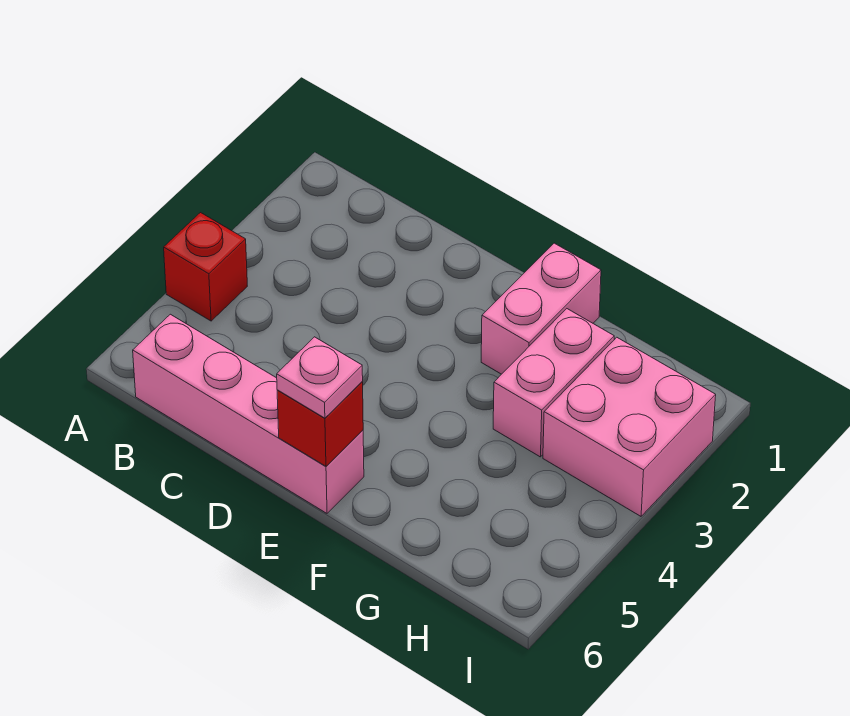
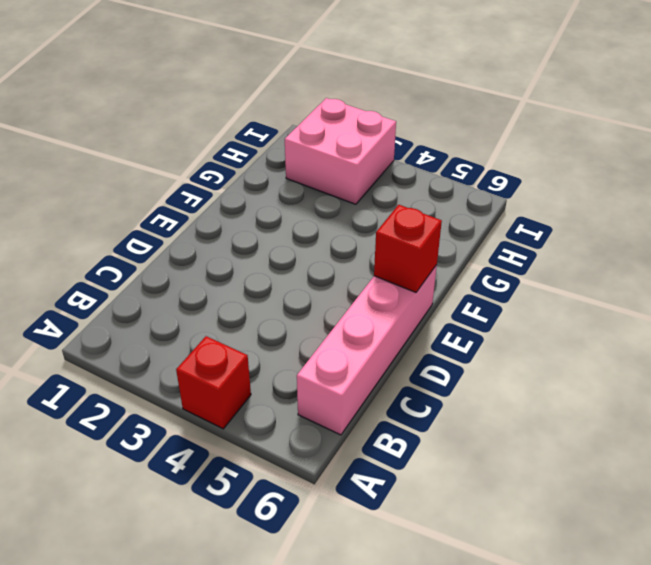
none -> pink brick F1:F2 level 1
none -> pink brick G2:G3 level 1

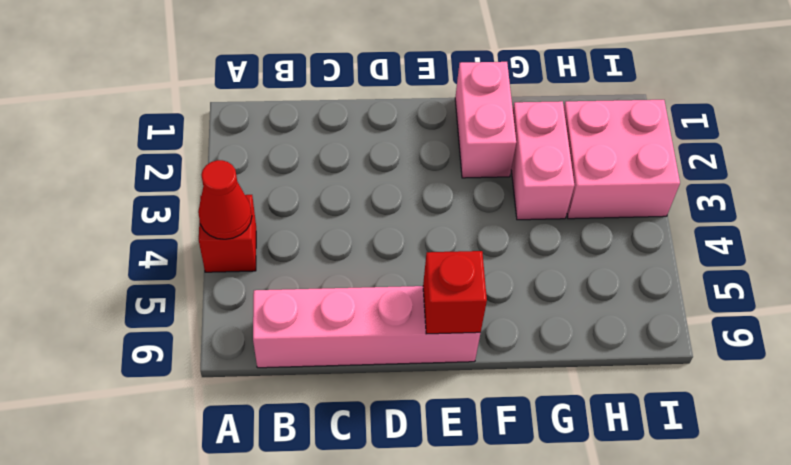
red cone A4 level 2 -> none
none -> pink plate E6 level 3

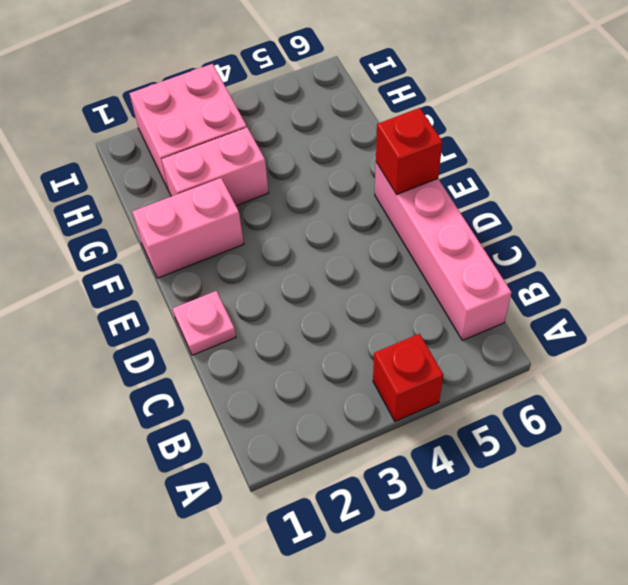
pink plate D1 level 1 -> pink plate E6 level 3

